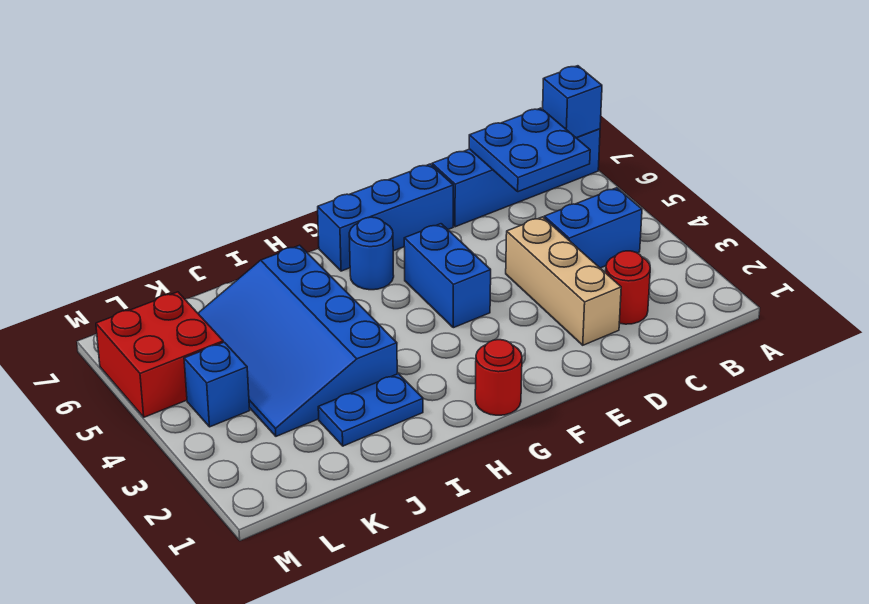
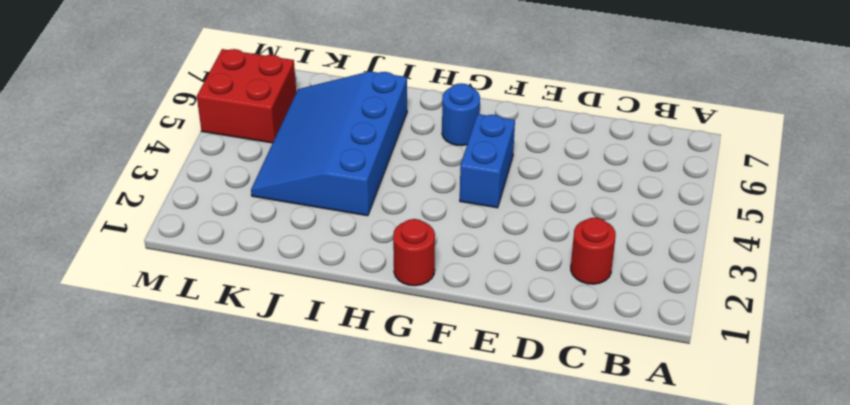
none -> blue brick A7:D7 level 1
none -> blue brick B4:C4 level 1
none -> tan brick D2:D4 level 1

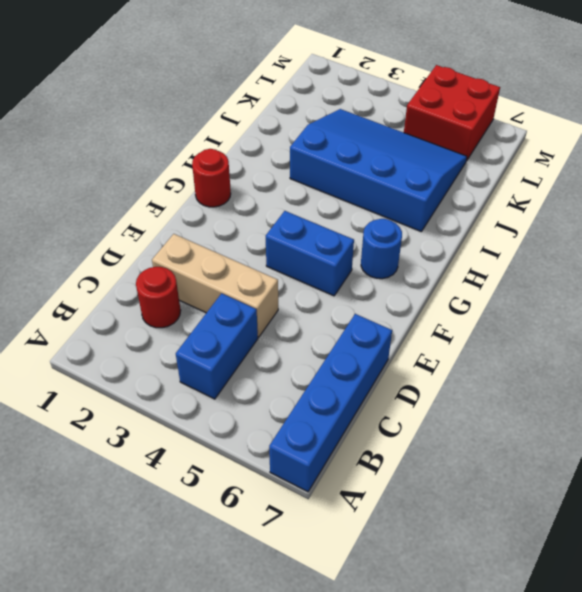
none -> blue brick E7:G7 level 1
none -> blue plate I2:J2 level 1
none -> blue brick L4 level 1

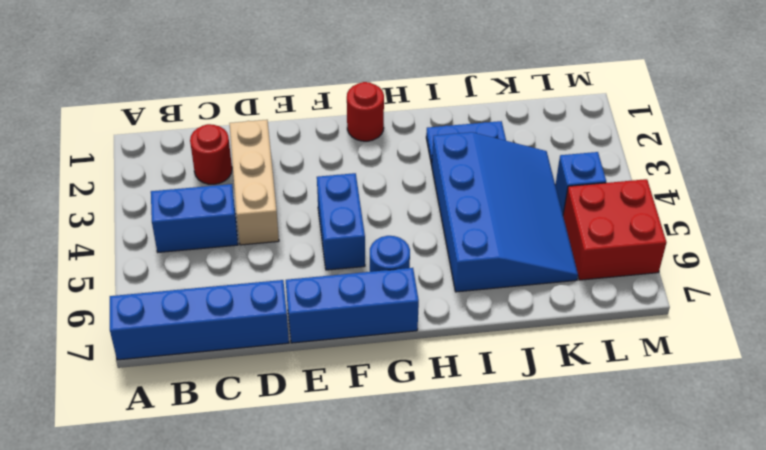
none -> blue brick A7 level 2
none -> blue plate B6:C7 level 2

